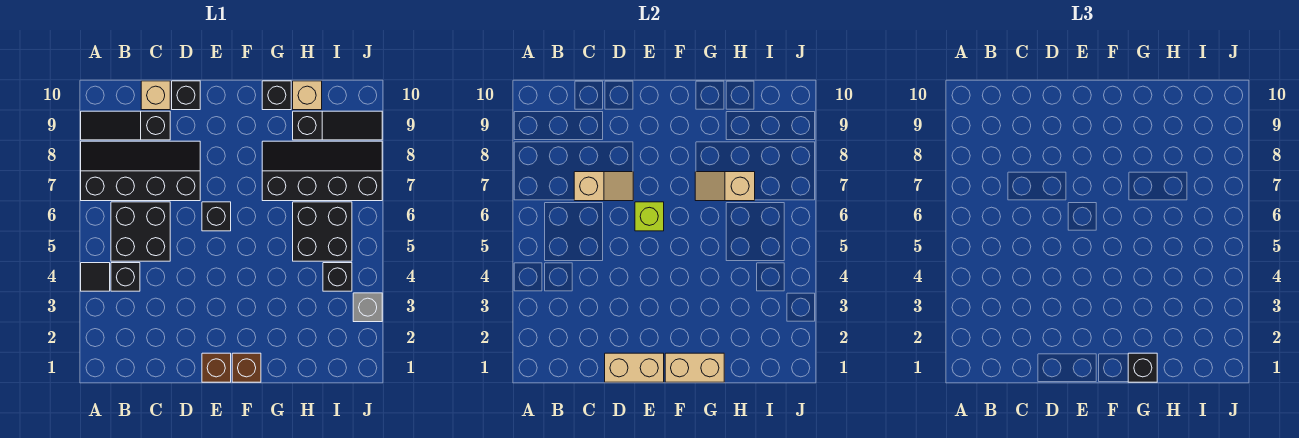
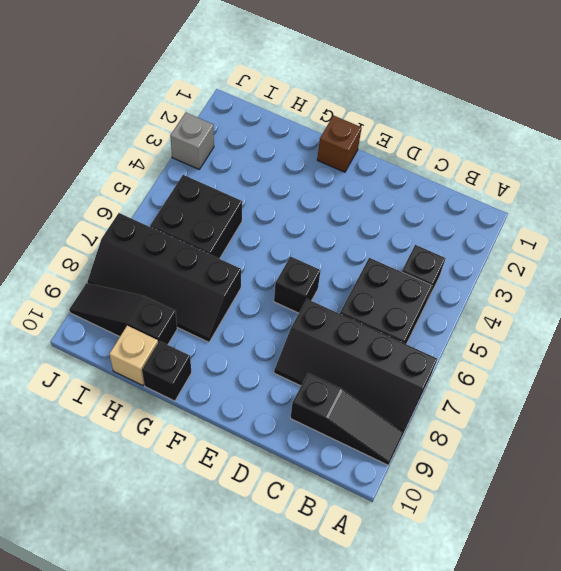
none -> black tile A4 level 1
none -> tan brick C10 level 1
none -> black brick D10 level 1

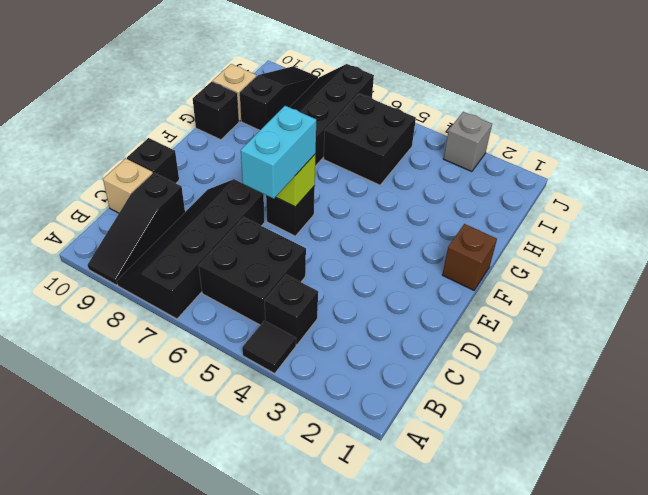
cyan brick D6:E6 level 3 -> none
none -> brown brick E1 level 1
none -> black brick I4 level 1
none -> tan slope C7:D7 level 2 top C

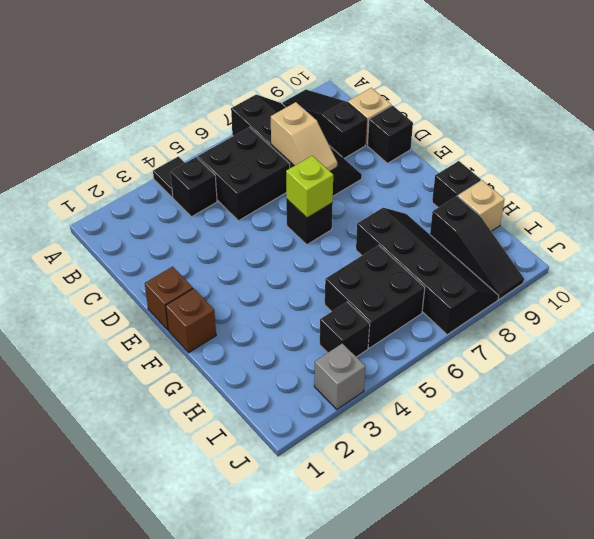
none -> tan brick D1:E1 level 2
none -> tan brick F1:G1 level 2
none -> tan slope G7:H7 level 2 top H

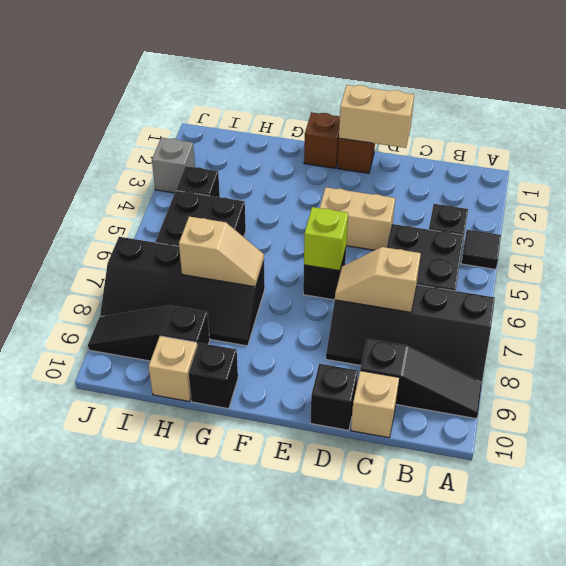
tan brick D4:E4 level 1 -> tan brick F1:G1 level 2
none -> black brick G1 level 3

